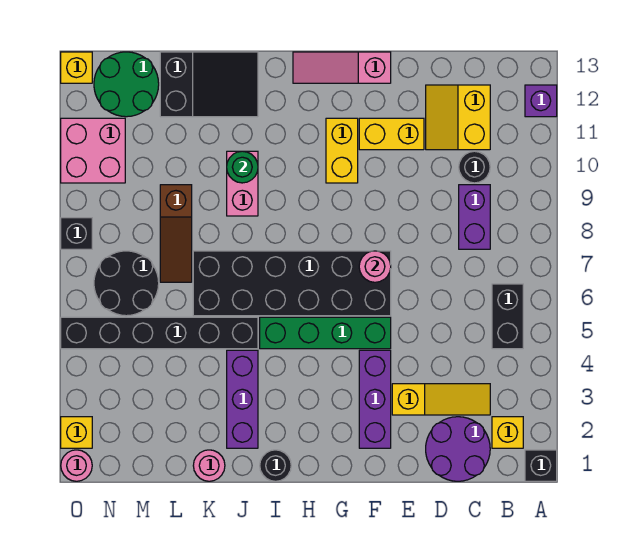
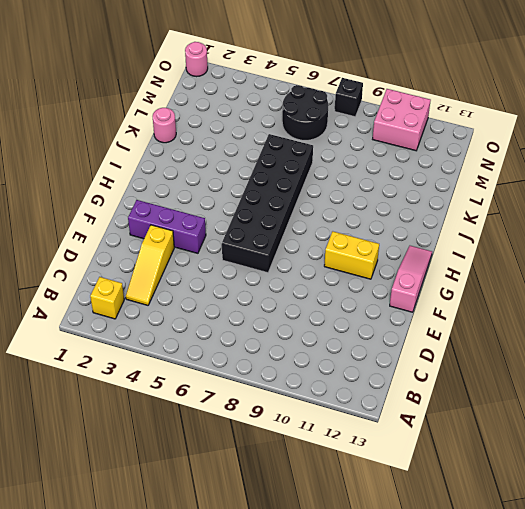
none -> black brick A1 level 1
none -> purple brick A12 level 1
none -> black brick B5:B6 level 1
none -> purple round brick C1:D2 level 1

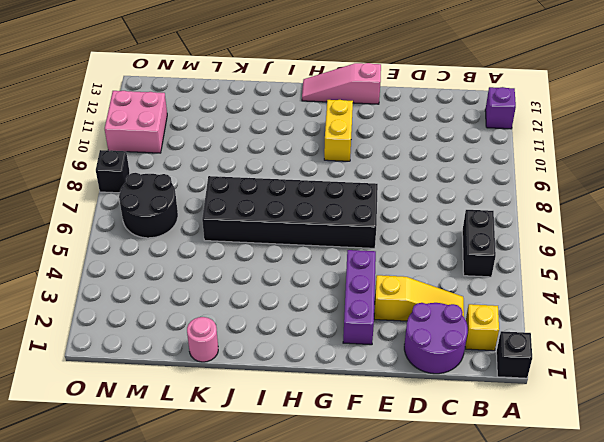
none -> purple brick C8:C9 level 1
none -> black round brick C10 level 1
none -> yellow slope C11:D12 level 1 top C
none -> yellow brick E11:F11 level 1

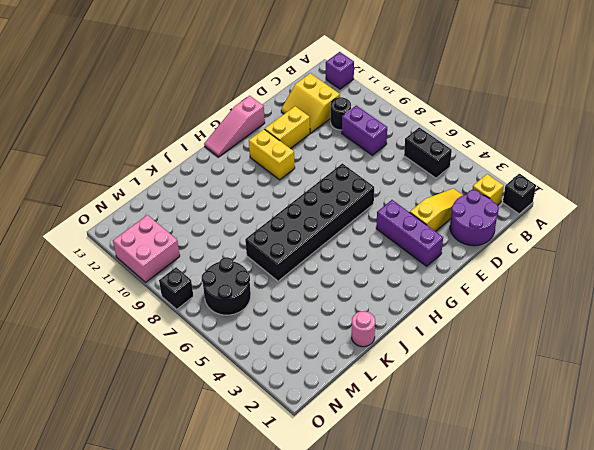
none -> green brick F5:I5 level 1
none -> black round brick I1 level 1
none -> purple brick J2:J4 level 1
none -> black brick J5:O5 level 1

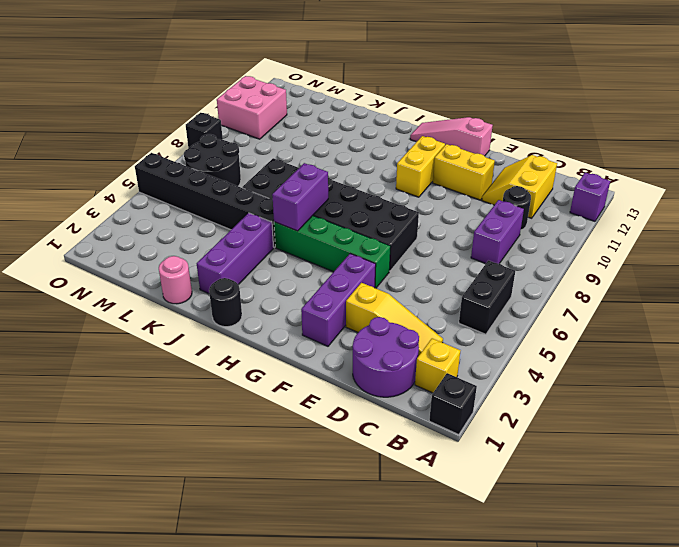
purple brick I5:I6 level 2 -> none
none -> pink brick J9:J10 level 1
none -> black slope J12:L13 level 1 top L
none -> brown slope L7:L9 level 1 top 9
none -> green round brick M12:N13 level 1

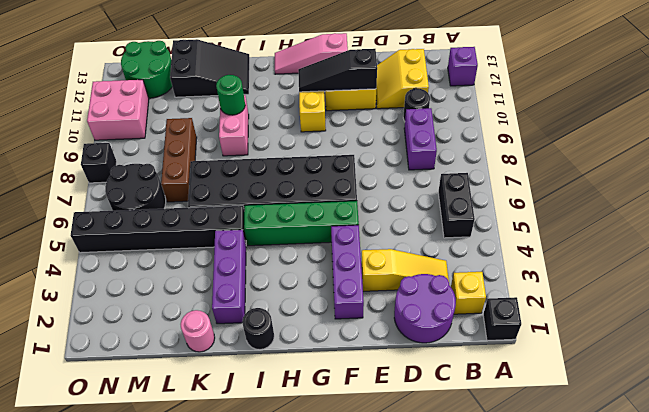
black slope E11:G11 level 2 top E -> none
brown brick L7:L9 level 1 -> brown slope L7:L9 level 1 top 9
none -> pink round brick O1 level 1
none -> yellow brick O2 level 1
none -> yellow brick O13 level 1
none -> pink round brick F7 level 2

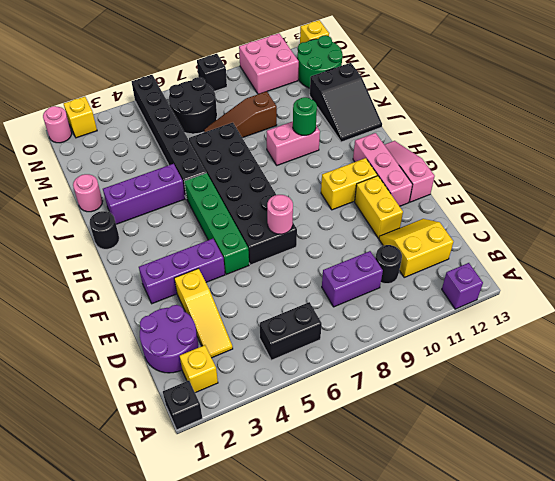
pink brick F12:H12 level 1 -> none

